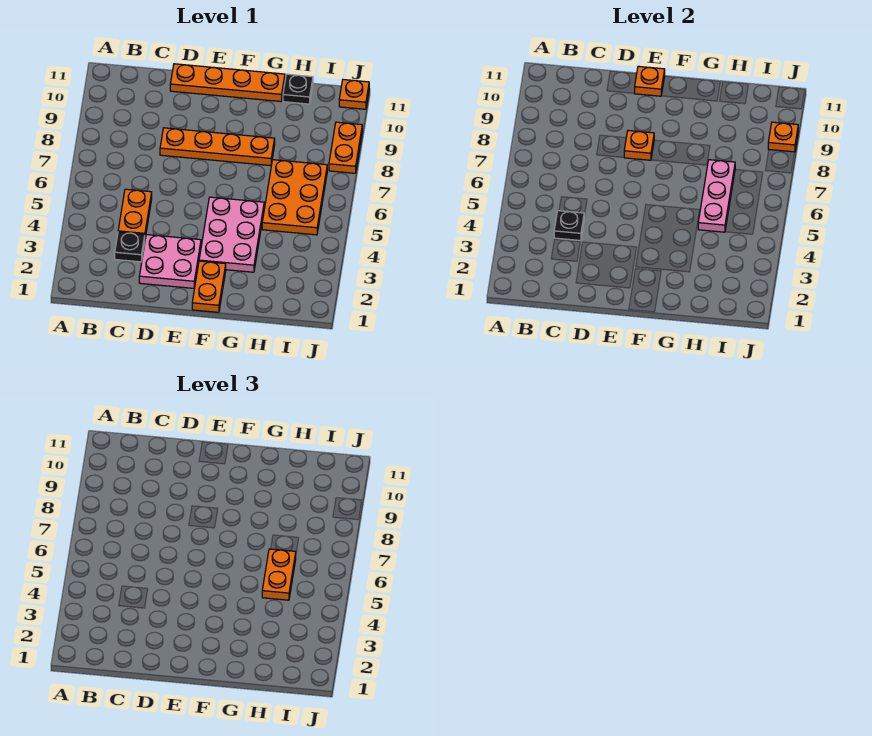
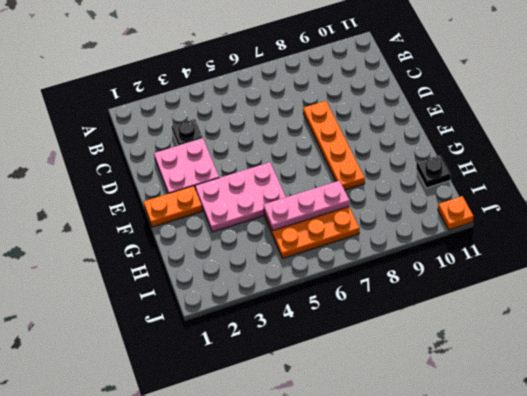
none -> orange plate C4:C5 level 1
none -> orange plate D11:G11 level 1
none -> orange plate J8:J9 level 1

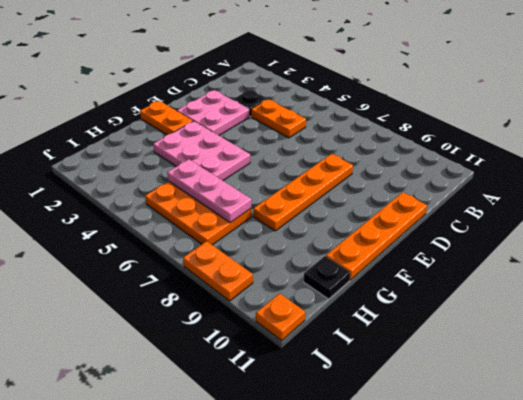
none -> black plate C4 level 2
none -> orange plate E8 level 2
none -> orange plate E11 level 2

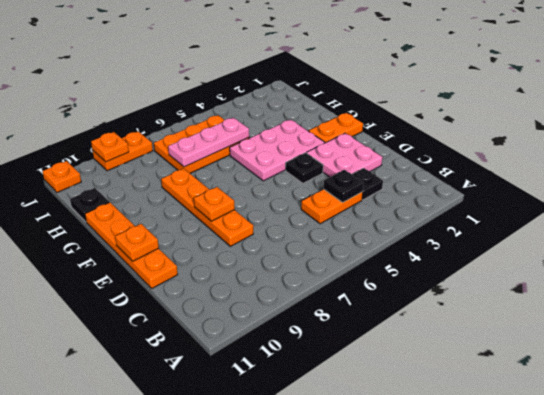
black plate E4 level 1 -> none
none -> orange plate H5:H6 level 3

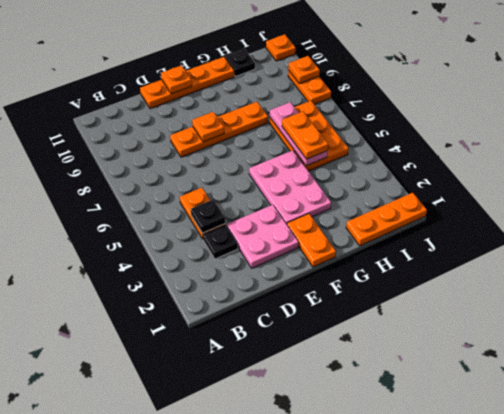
orange plate H1:J1 level 1 -> none

